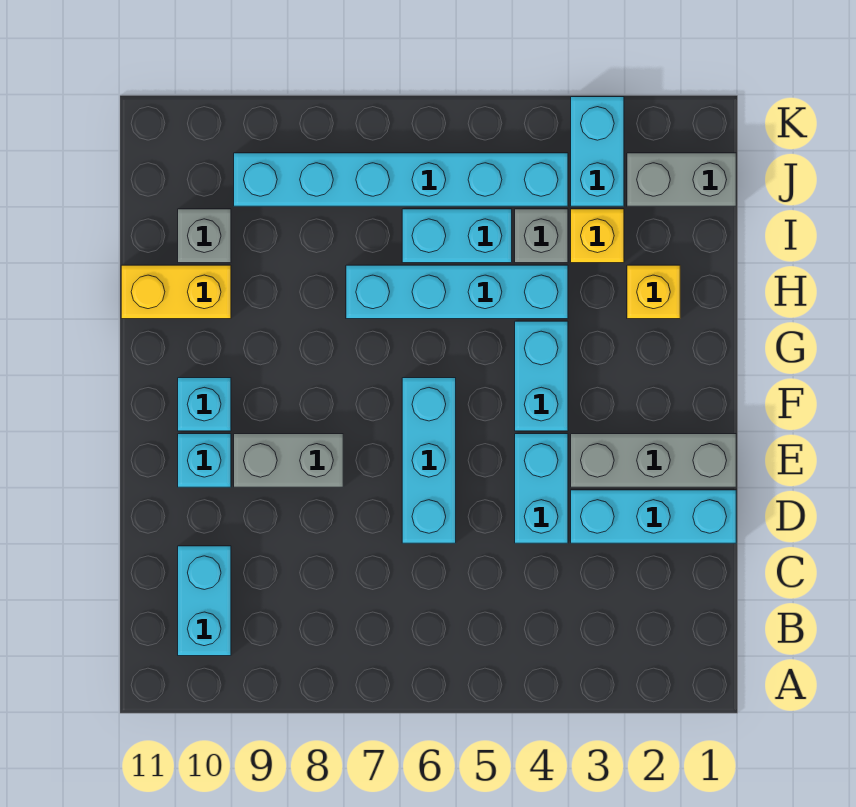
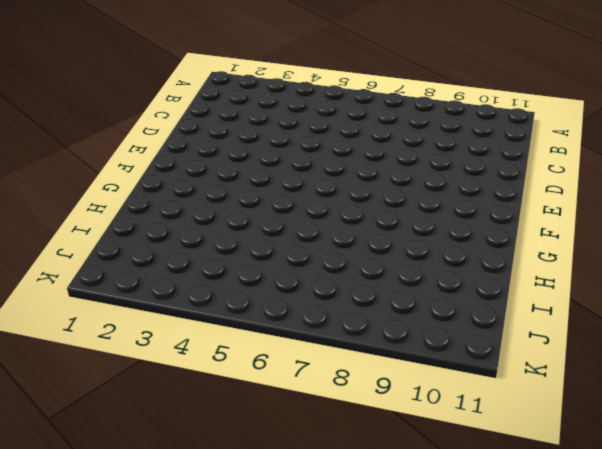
none -> cyan brick B10:C10 level 1
none -> cyan brick D1:D3 level 1
none -> cyan brick D4:E4 level 1

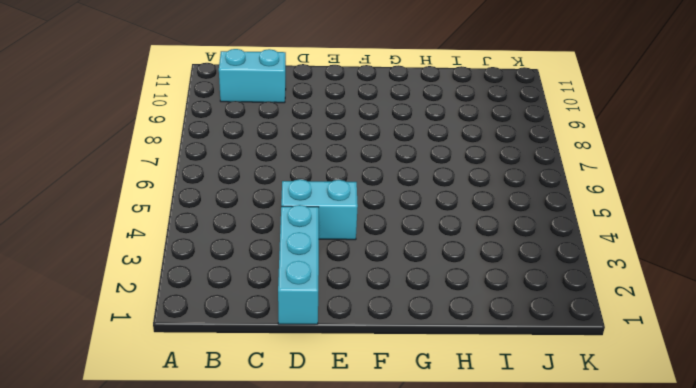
none -> cyan brick D6:F6 level 1
none -> grey brick E1:E3 level 1
none -> grey brick E8:E9 level 1

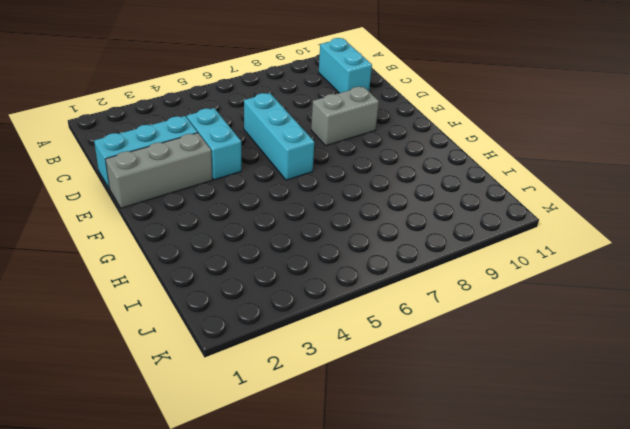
none -> cyan brick E10 level 1
none -> cyan brick F4:G4 level 1
none -> cyan brick F10 level 1

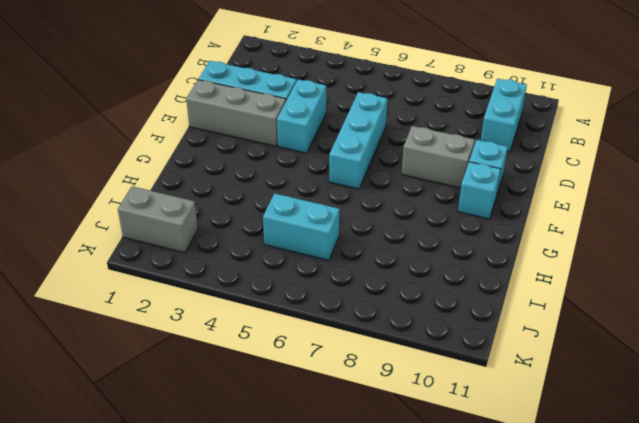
none -> cyan brick F4:G4 level 1
none -> yellow brick H2 level 1
none -> cyan brick H4:H7 level 1

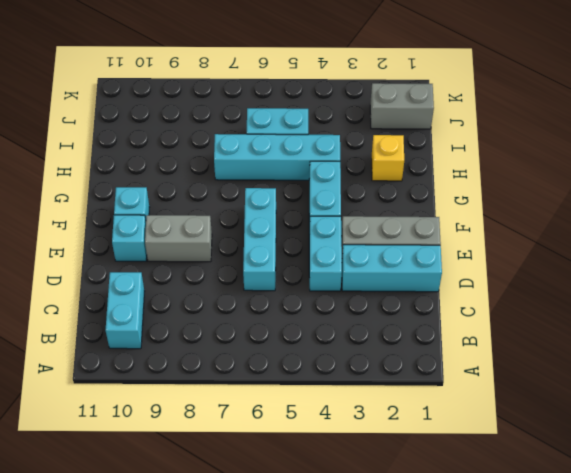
none -> yellow brick H10:H11 level 1
none -> yellow brick I3 level 1
none -> grey brick I4 level 1

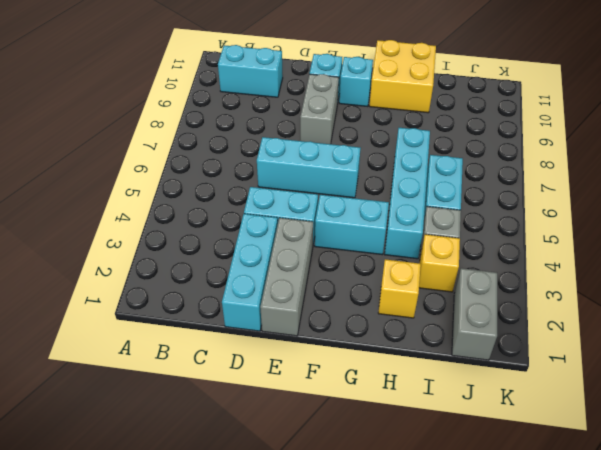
yellow brick G10:H11 level 1 -> yellow brick H10:H11 level 1
none -> grey brick I10 level 1
none -> cyan brick J3:K3 level 1
none -> cyan brick J4:J9 level 1

